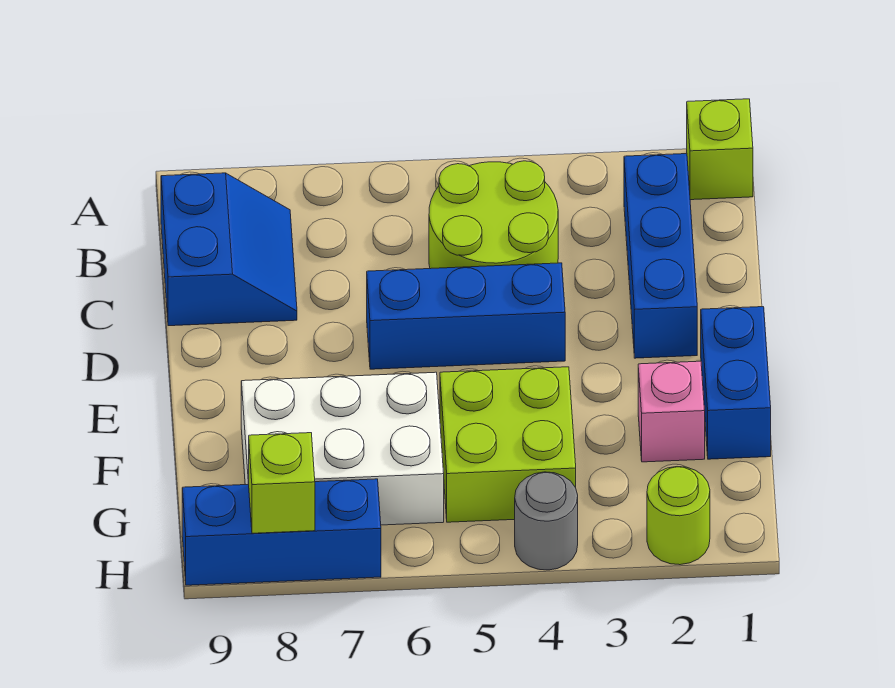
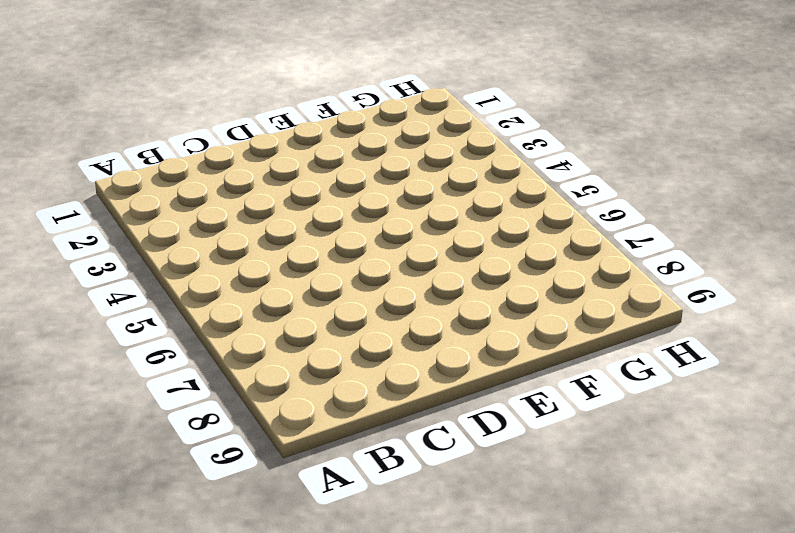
none -> lime brick A1 level 1
none -> blue brick B2:D2 level 1
none -> lime round brick B4:C5 level 1

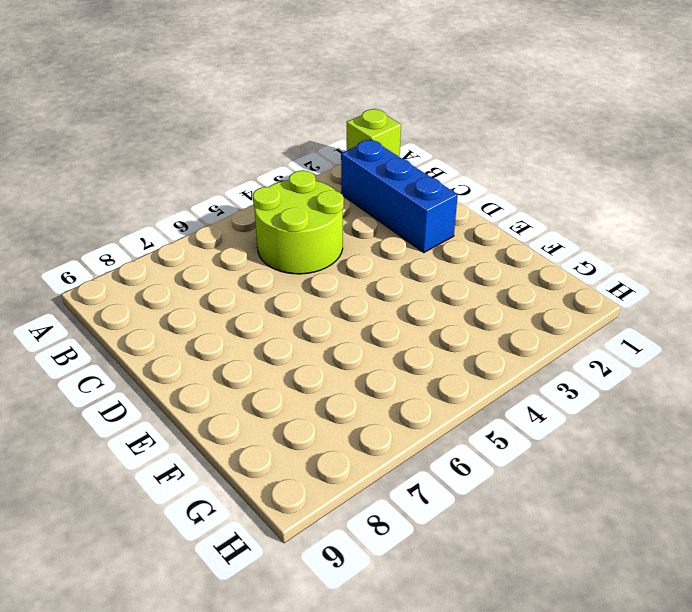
none -> blue slope B8:C9 level 1 top 9
none -> blue brick D4:D6 level 1
none -> blue brick E1:F1 level 1

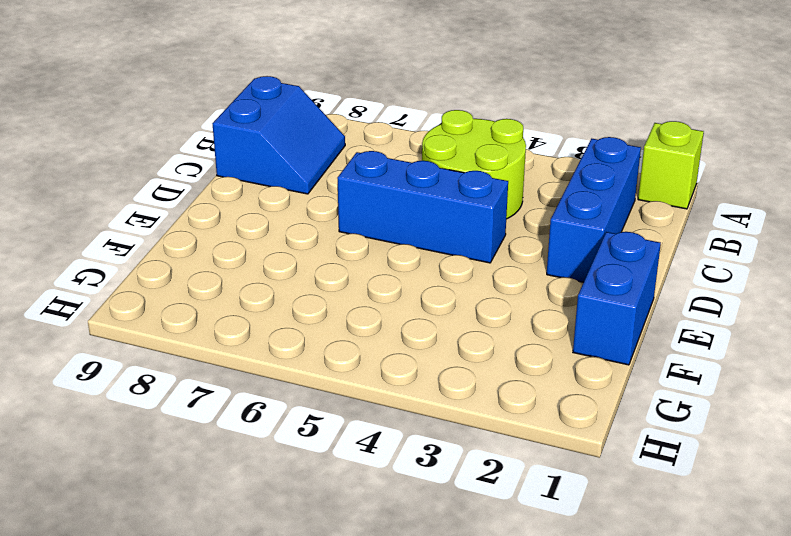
none -> pink brick F2 level 1
none -> lime brick F4:G5 level 1
none -> white brick F6:G8 level 1

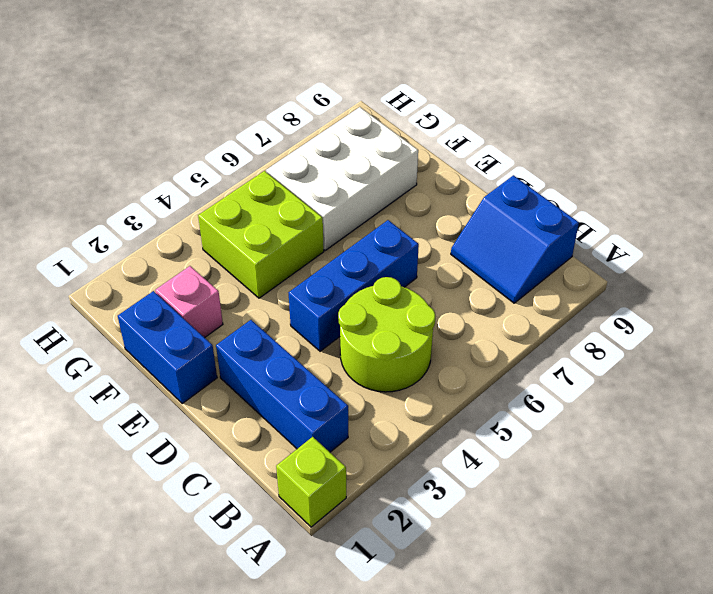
none -> lime round brick H2 level 1
none -> grey round brick H4 level 1
none -> blue brick H7:H9 level 1

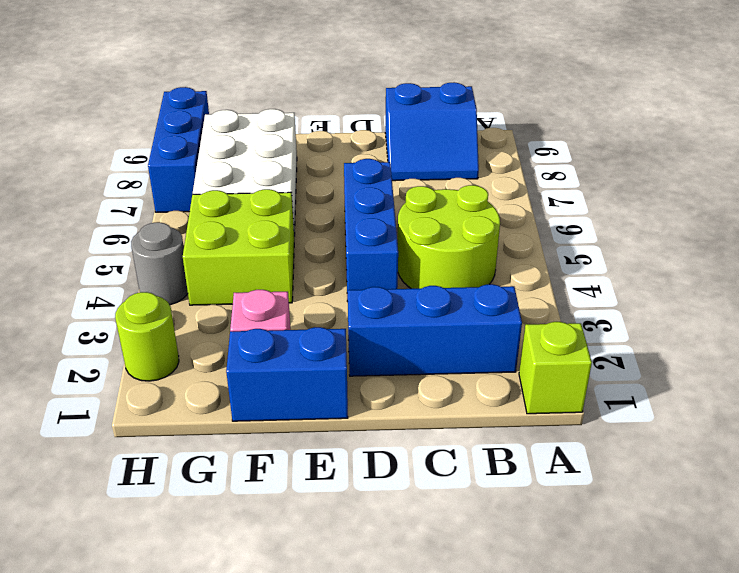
none -> lime brick H8 level 2

